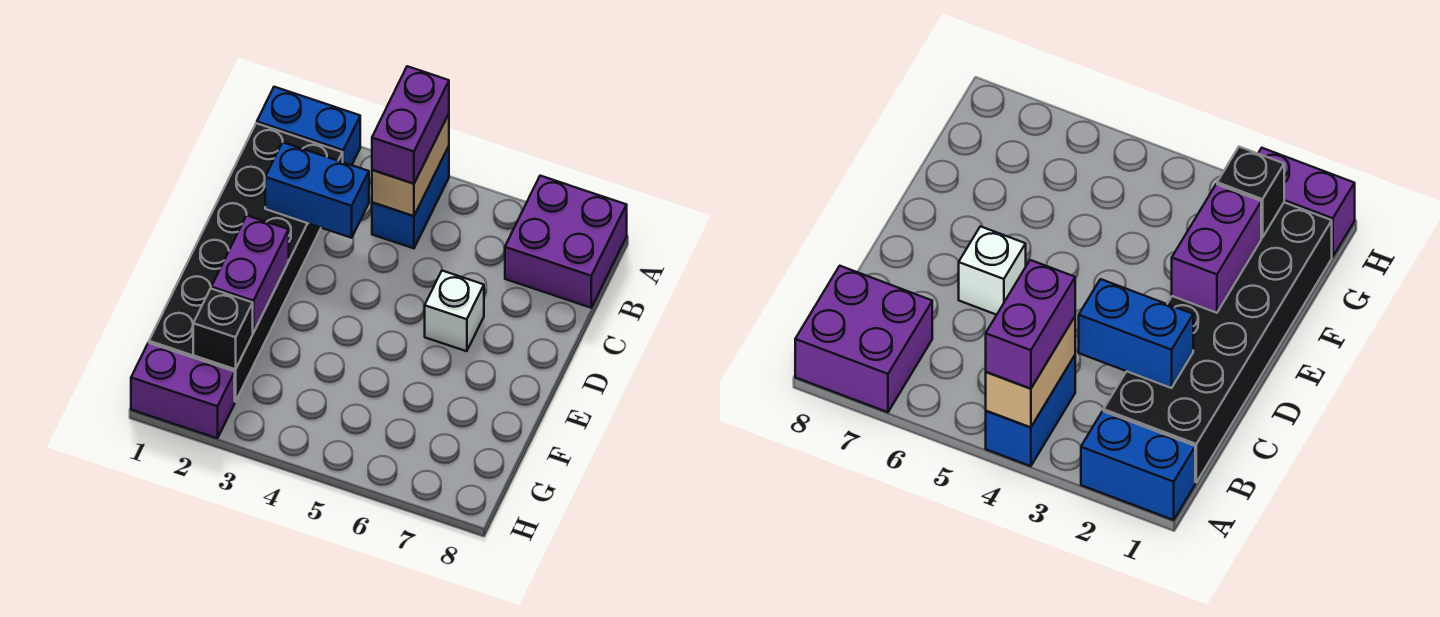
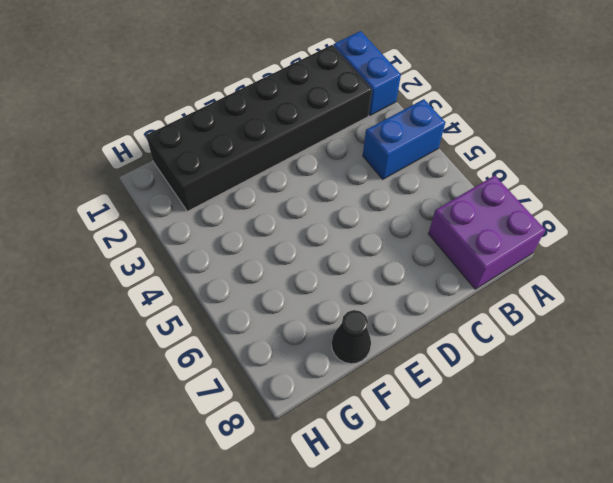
black cone F8 level 1 -> none
none -> white brick D6 level 1
none -> purple brick H1:H2 level 1

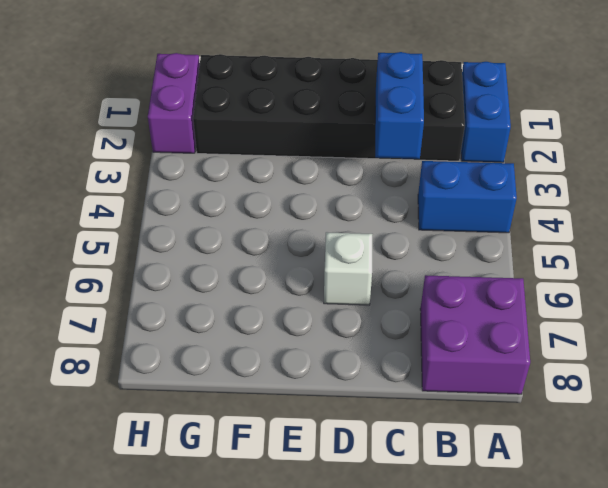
none -> tan brick A4:B4 level 2
none -> purple brick E2:F2 level 2

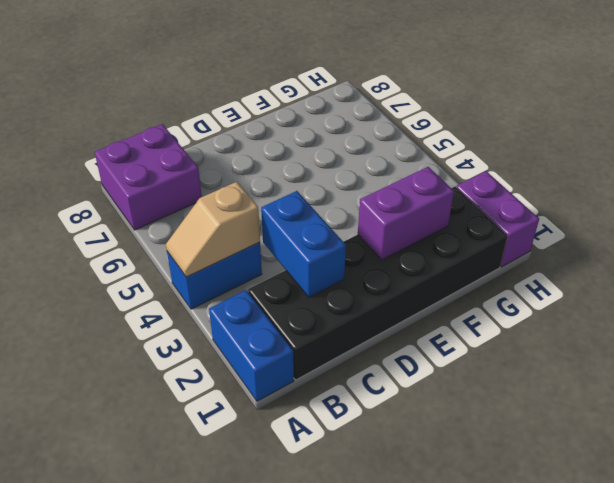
tan slope A4:B4 level 2 top B -> tan brick A4:B4 level 2
none -> white brick D6 level 1
none -> black brick G2 level 2

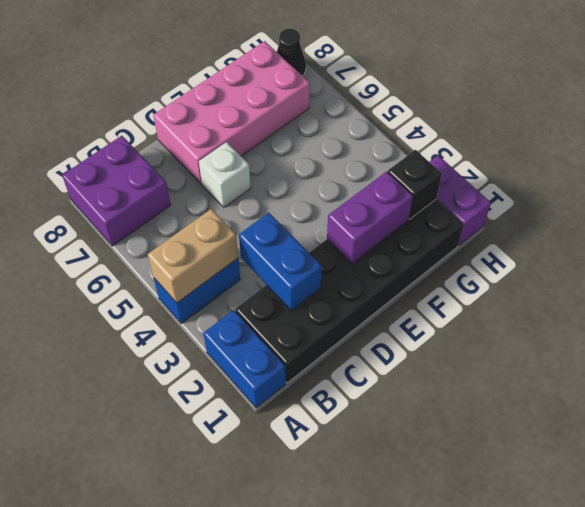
pink brick D7:G8 level 1 -> none
black cone H8 level 1 -> none
none -> purple brick A4:B4 level 3

